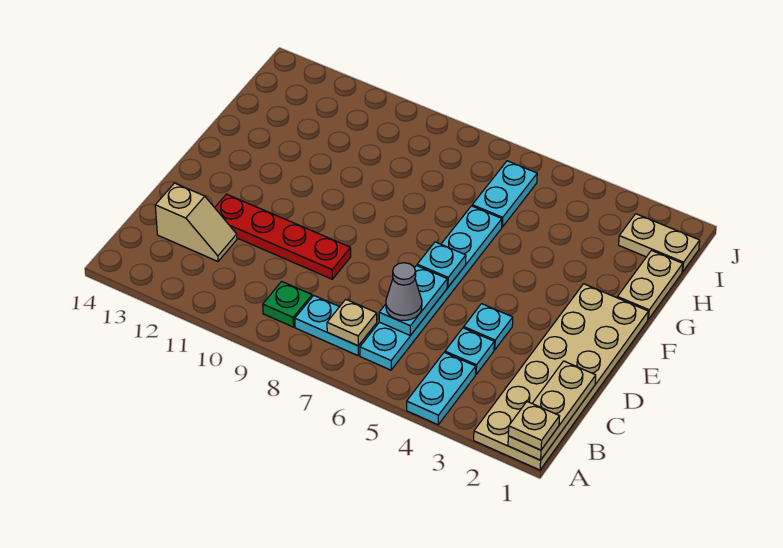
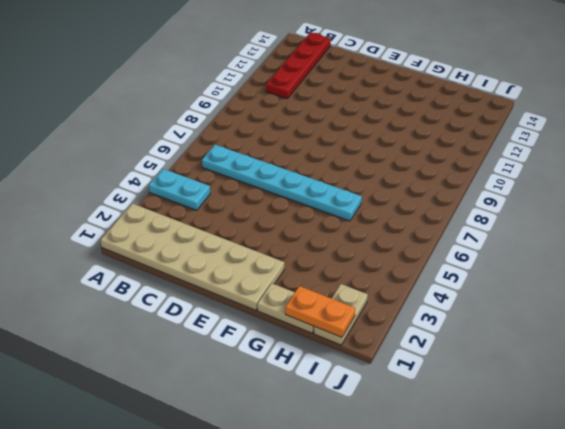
red plate B11:B14 level 1 -> red plate D9:D12 level 1
orange plate H1:I1 level 2 -> none
none -> cyan plate B7:B8 level 1
none -> green plate B9 level 1
none -> cyan plate C4 level 1

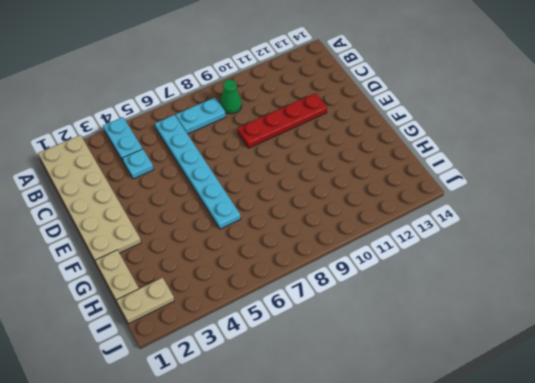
green cone B9 level 1 -> green plate B9 level 1
none -> tan slope C12:C13 level 1 top 13
none -> cyan plate D4 level 1
none -> cyan plate H6:I6 level 1

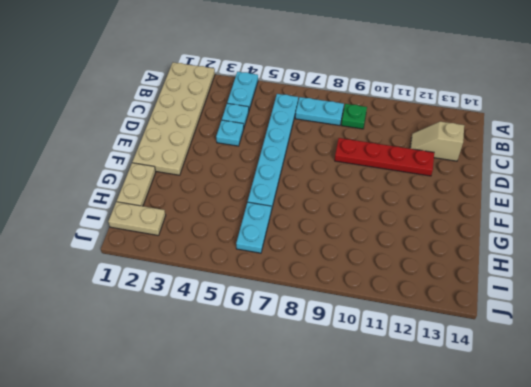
none -> tan plate A1:C1 level 2
none -> tan plate B7 level 2
none -> cyan plate C6:D6 level 2

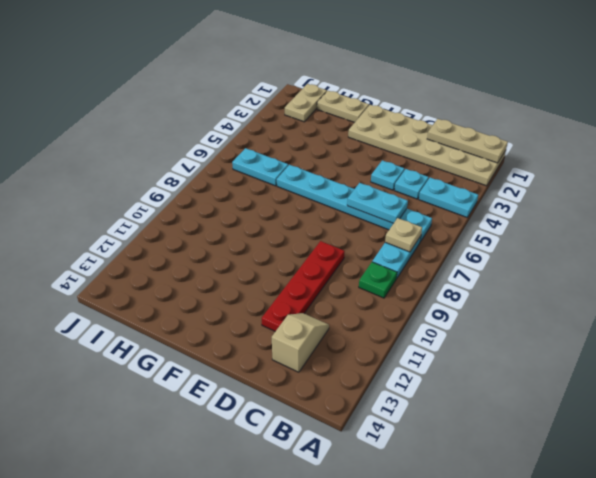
none -> cyan plate E6 level 2
none -> tan plate A1 level 3
none -> grey cone C6 level 3

